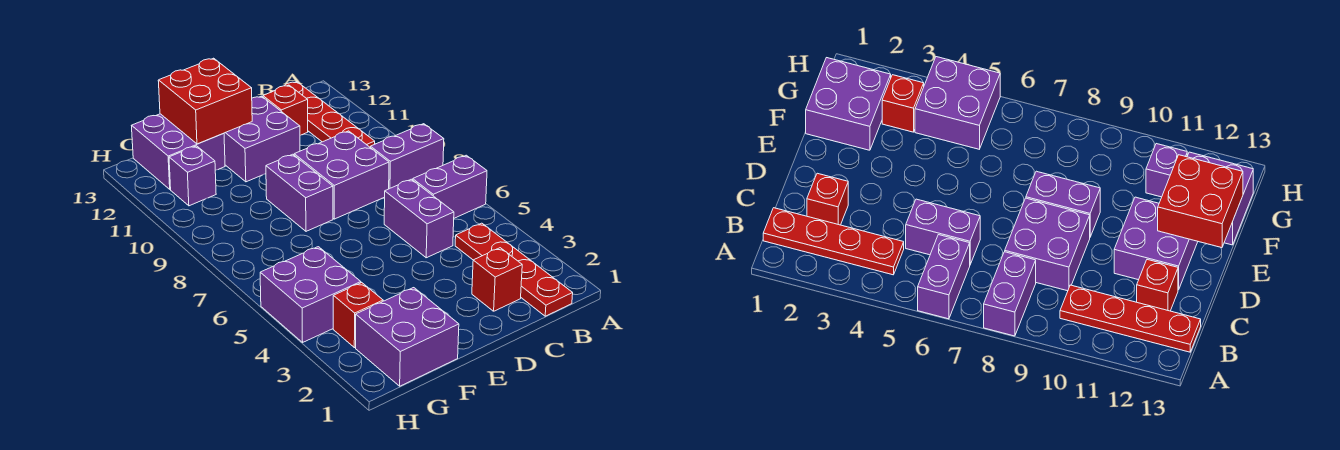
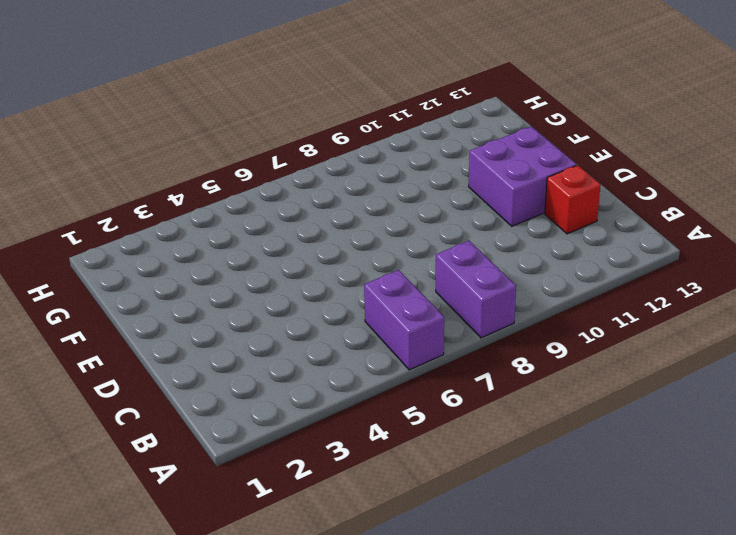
none -> red plate B1:B4 level 1
none -> red plate B10:B13 level 1
none -> red brick C2 level 1

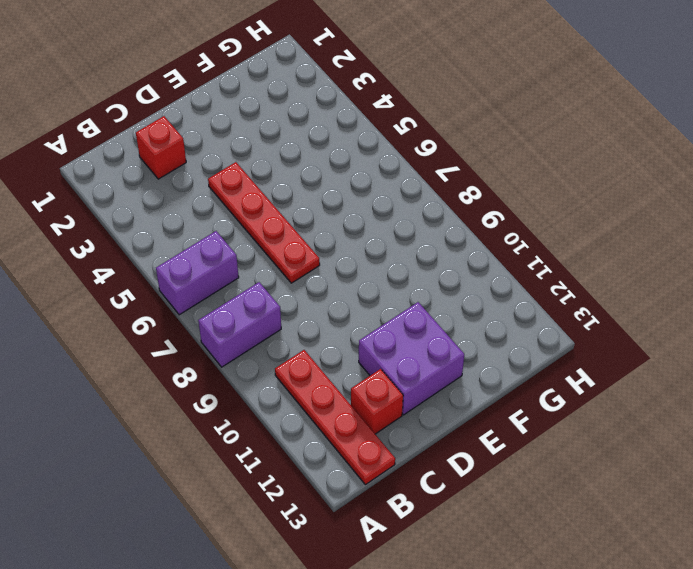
red plate D4:D7 level 1 -> red plate B1:B4 level 1
none -> purple brick C5:C6 level 1
none -> purple brick C8:D9 level 1
none -> purple brick E8:E9 level 1

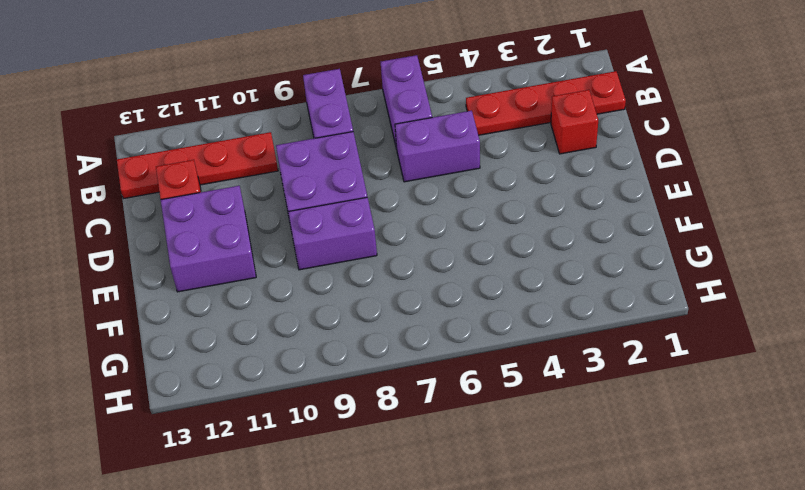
none -> purple brick F1:G2 level 1
none -> purple brick F12:G13 level 1
none -> red brick G3 level 1

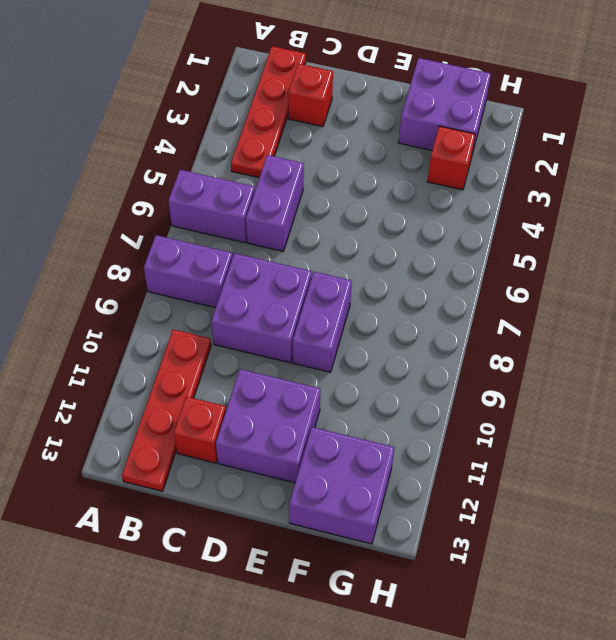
none -> purple brick G4:H5 level 1
none -> purple brick G11 level 1
none -> red brick E12:F13 level 2

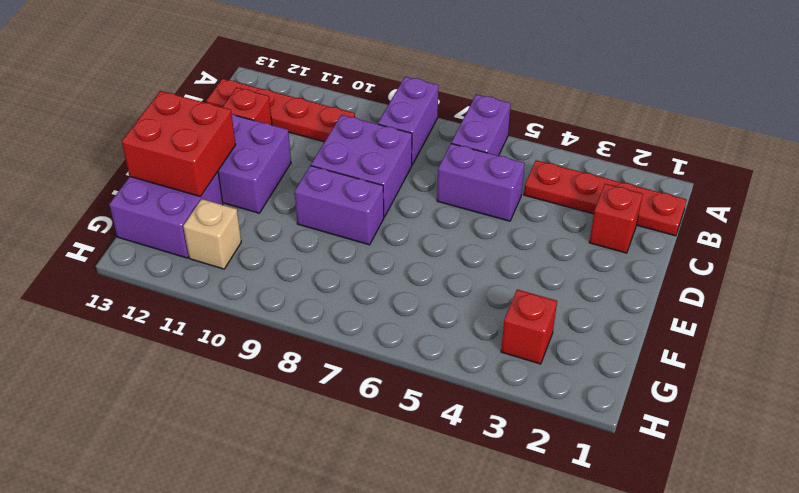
tan brick G11 level 1 -> purple brick G11 level 1
none -> purple brick F1:G2 level 1
none -> purple brick G4:H5 level 1

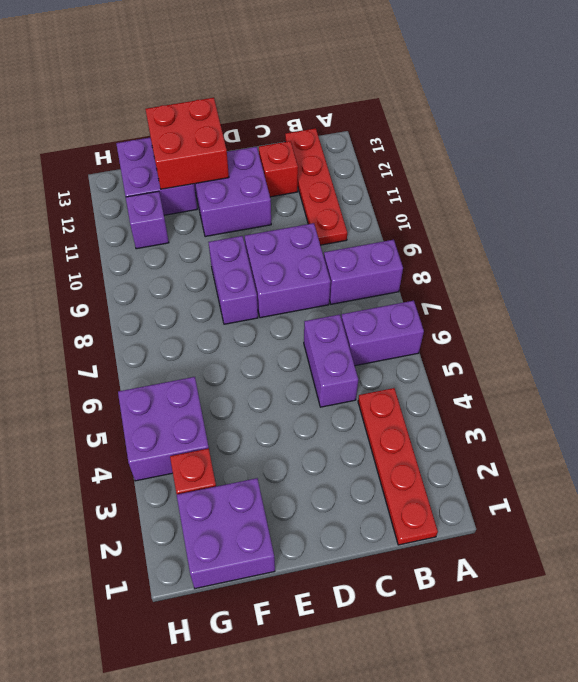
none -> red brick C2 level 1

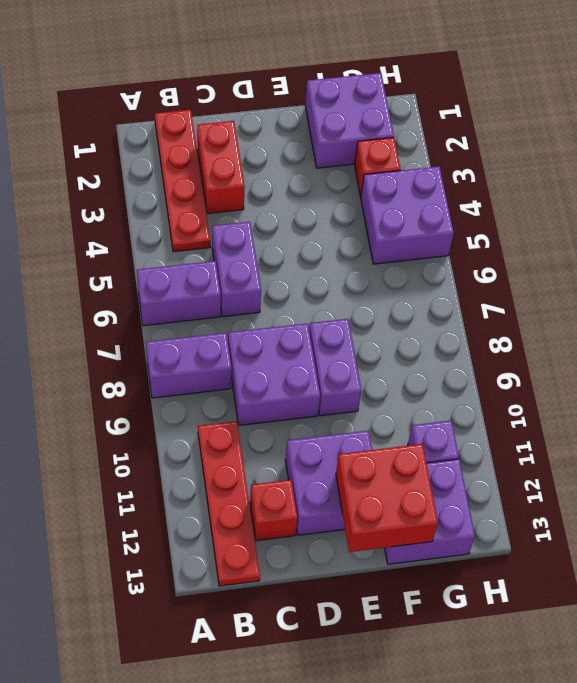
red brick C2:C3 level 1 -> red brick C2 level 1

